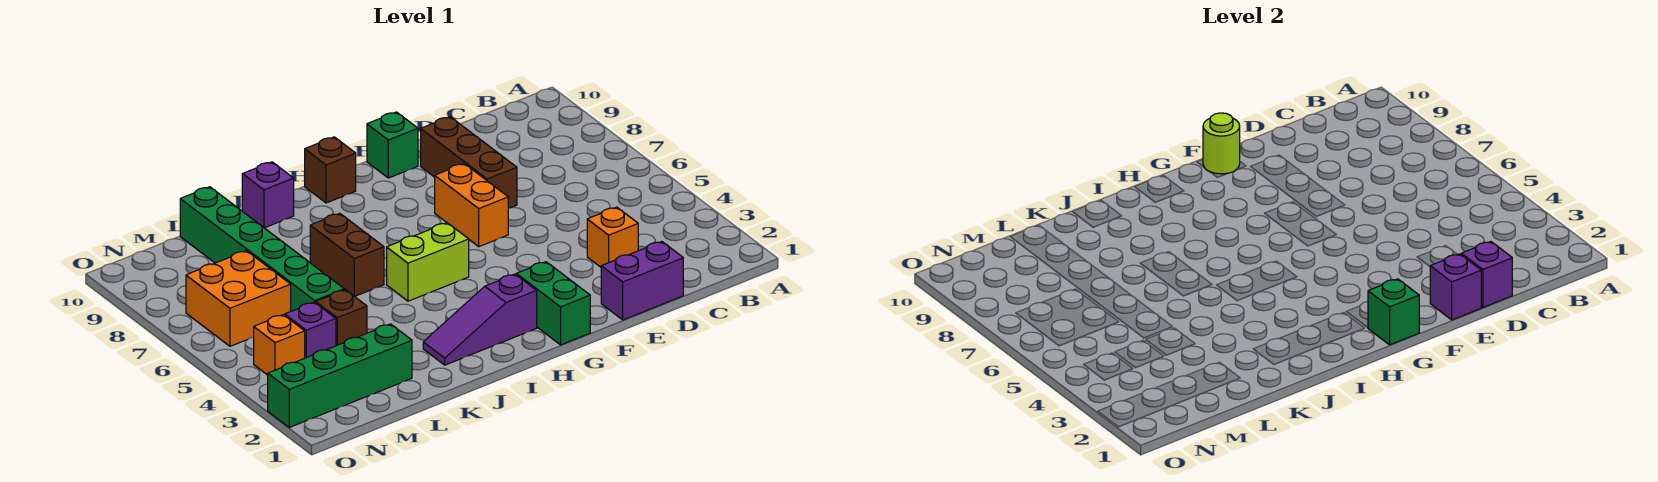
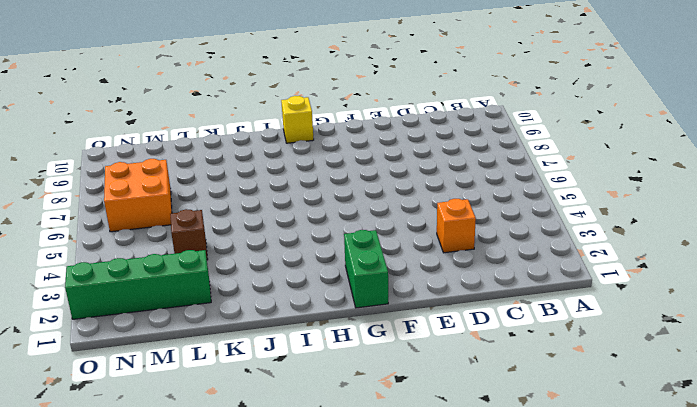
yellow brick H10 level 1 -> brown brick H10 level 1
none -> purple brick D1:E1 level 1
none -> brown brick E7:E9 level 1
none -> orange brick F6:F7 level 1

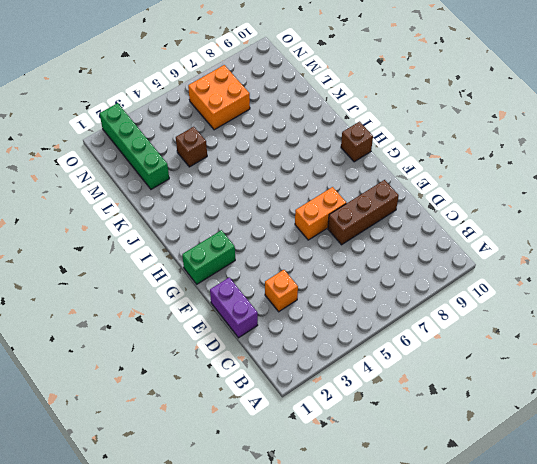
none -> green brick F10 level 1
none -> purple slope H2:J2 level 1 top H
none -> lime brick H5:I5 level 1

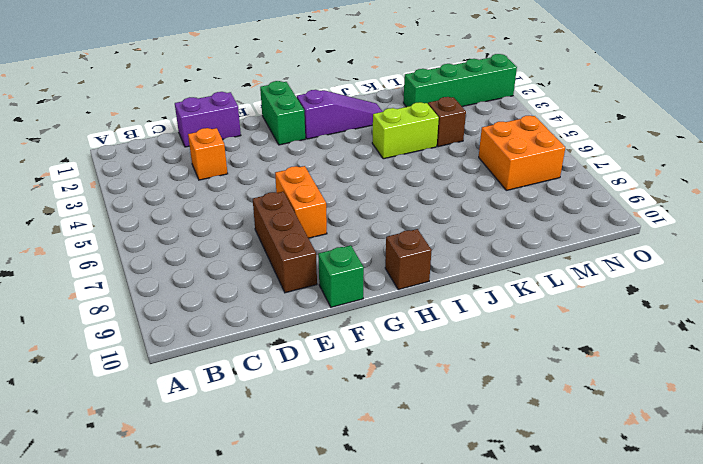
lime brick J4:K4 level 1 -> lime brick H5:I5 level 1
none -> brown brick J6:J7 level 1
none -> purple brick J10 level 1
none -> green brick L5:L10 level 1

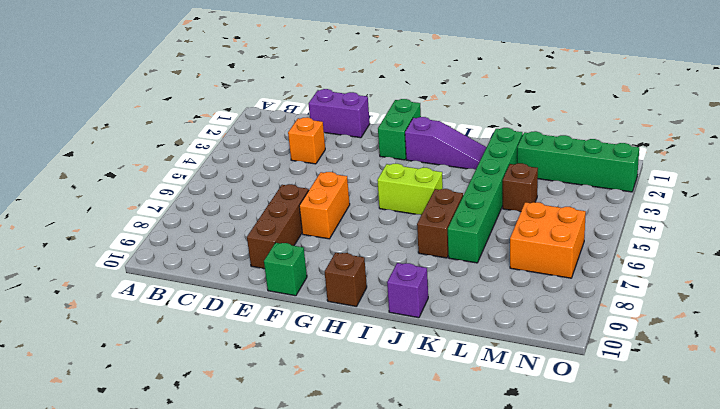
green brick K2:K7 level 1 -> green brick L5:L10 level 1
none -> purple brick M4 level 1
none -> orange brick N4 level 1
none -> purple brick D1 level 2

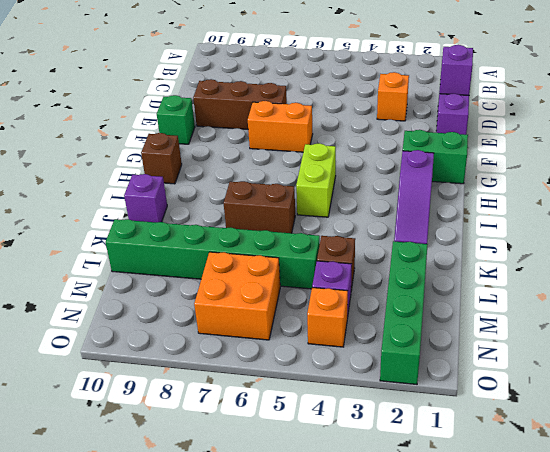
none -> purple brick E1 level 2
none -> lime round brick F10 level 2
none -> green brick G1 level 2

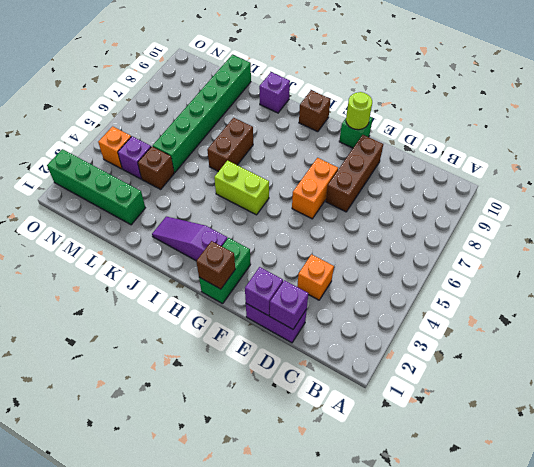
brown brick G1 level 2 -> green brick G1 level 2
none -> orange brick M6:N7 level 1

